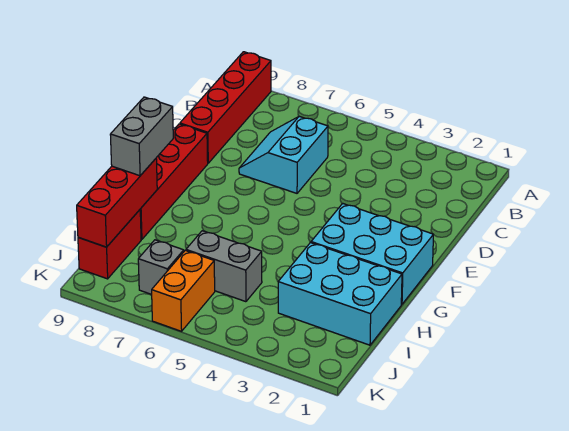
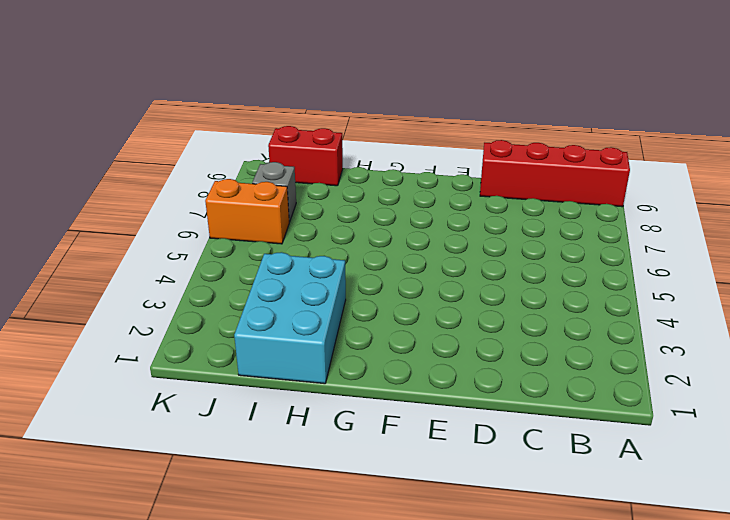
none -> cyan slope C6:D7 level 1 top 6
none -> red brick E9:H9 level 1

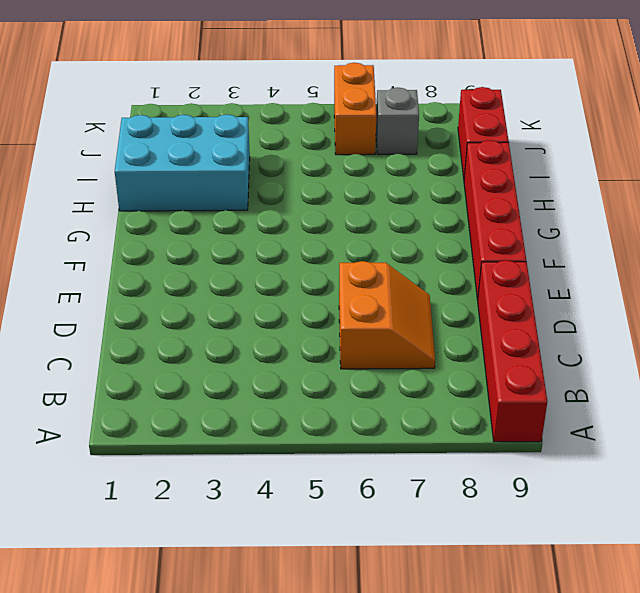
orange slope C6:D7 level 1 top 6 -> cyan slope C6:D7 level 1 top 6
none -> cyan brick F1:G3 level 1
none -> grey brick I5:I6 level 1

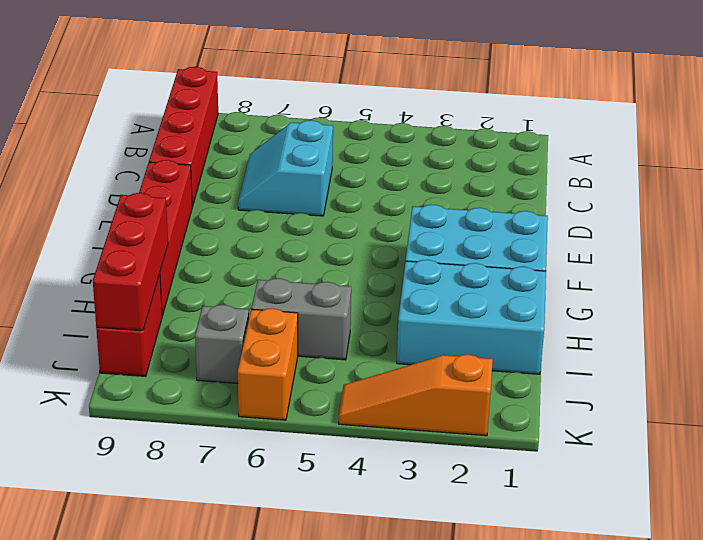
orange slope K2:K4 level 1 top 2 -> none
none -> grey brick G9:H9 level 3

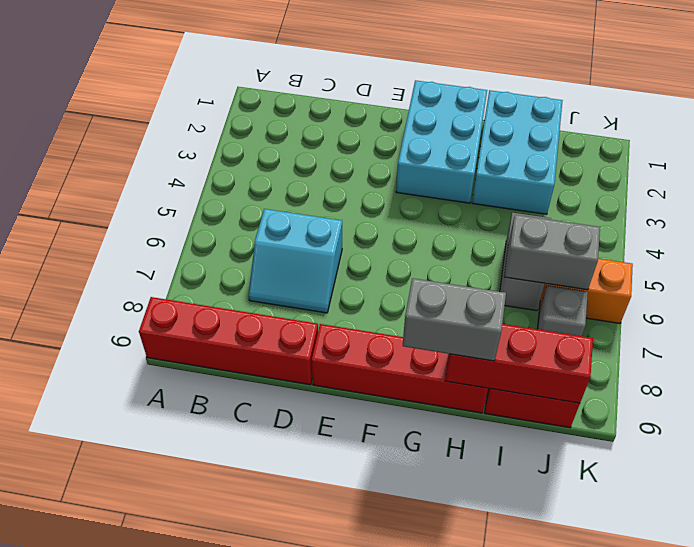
grey brick I6:J6 level 2 -> none

